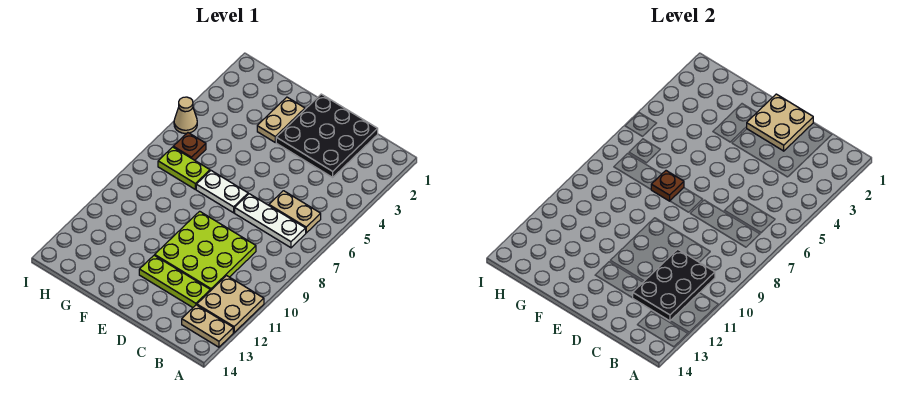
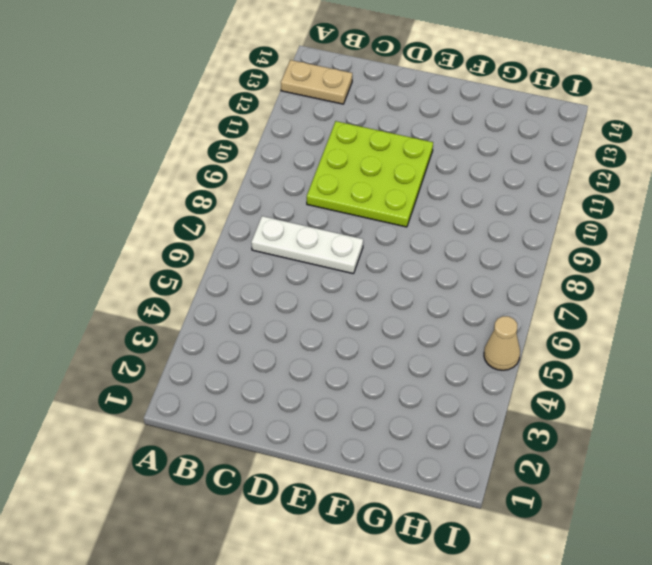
none -> tan plate A11:B12 level 1
none -> tan plate B6:C6 level 1
none -> black plate C1:E3 level 1

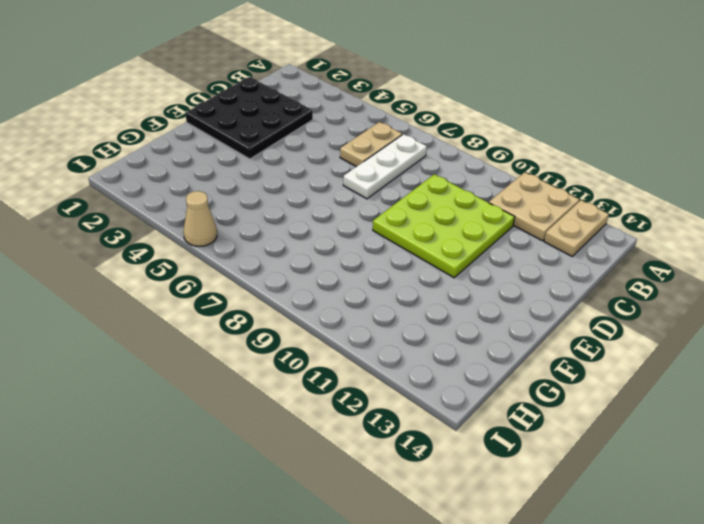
none -> lime plate C12:E12 level 1
none -> white plate E7:F7 level 1
none -> tan plate F2:F3 level 1

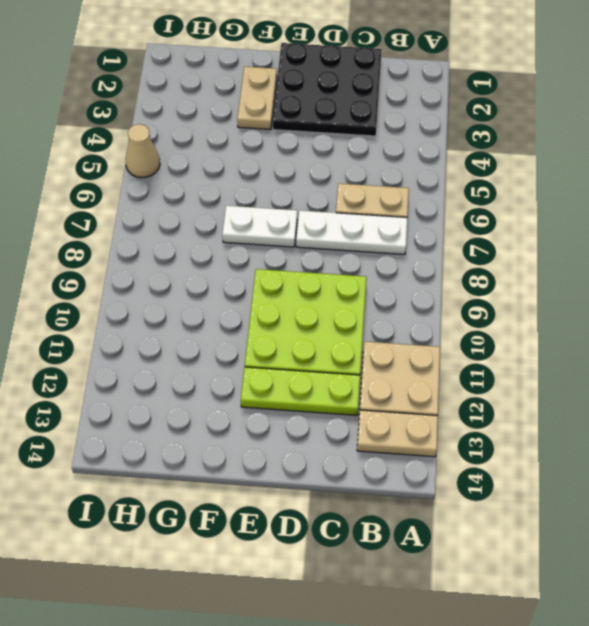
none -> lime plate G7:H7 level 1
none -> brown plate H6 level 1
none -> black plate B10:C12 level 2

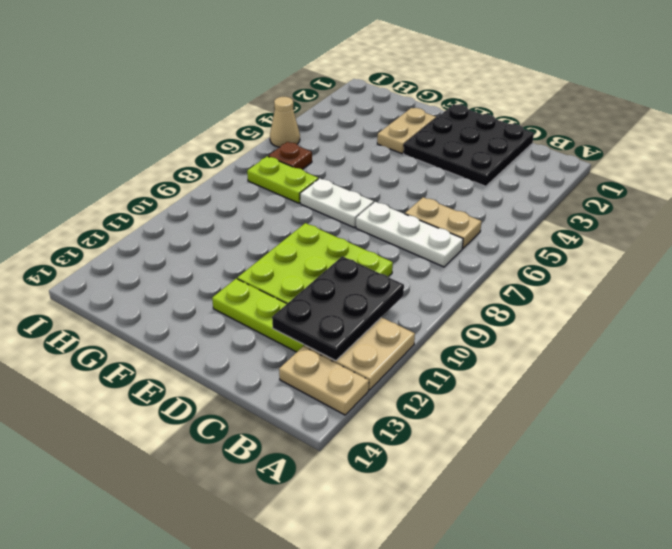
none -> tan plate D1:E2 level 2
none -> brown plate F7 level 2

